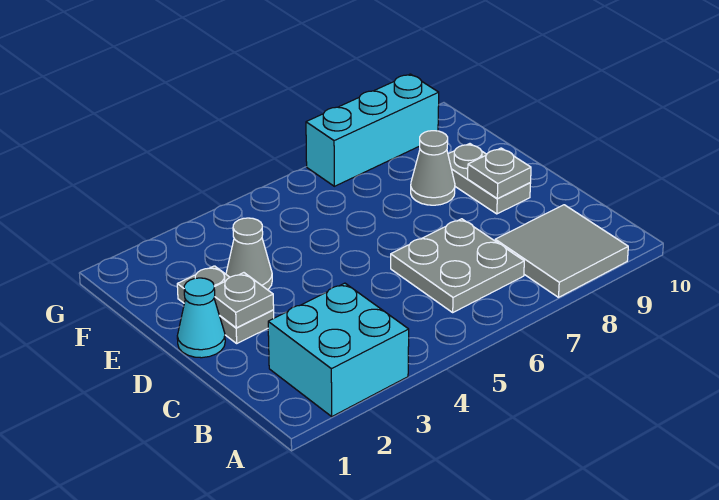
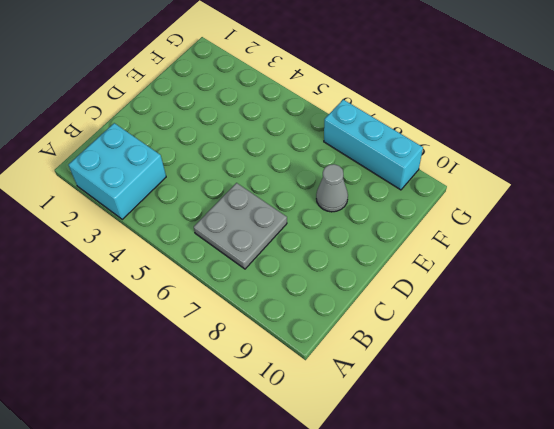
none -> grey tile A8:B9 level 1
none -> cyan cone D1 level 1

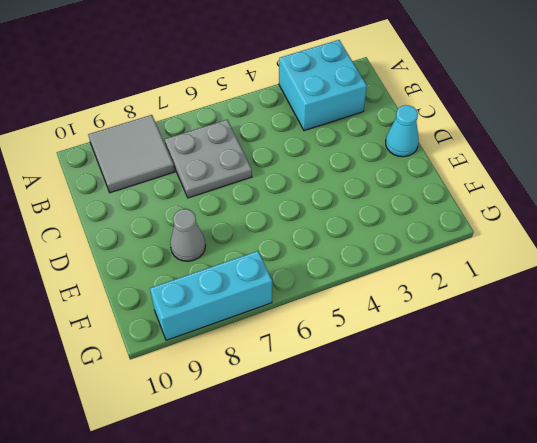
none -> grey plate D2:E2 level 1
none -> grey plate D9:E9 level 1

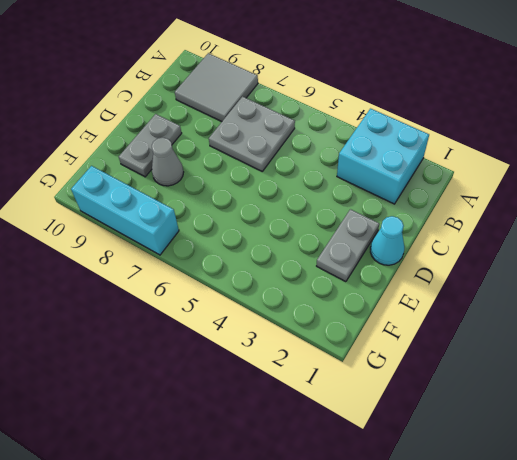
none -> grey cone E3 level 1
none -> grey plate D2 level 2

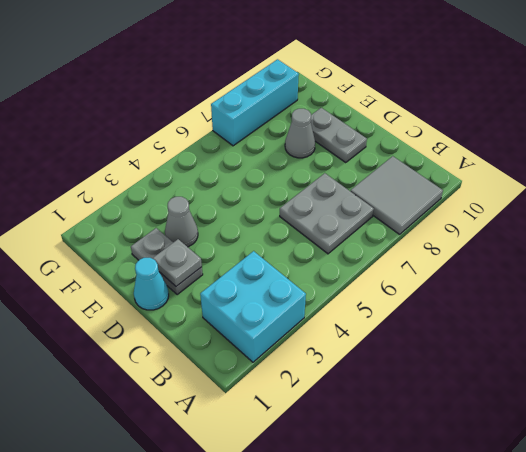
none -> grey plate D9 level 2

